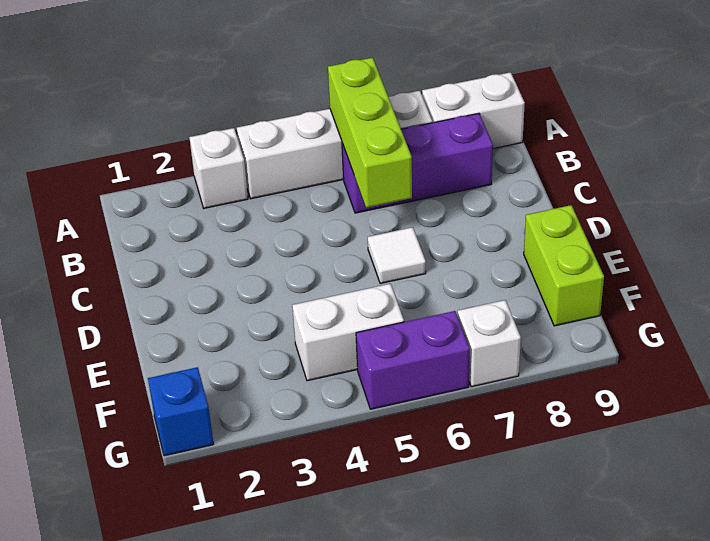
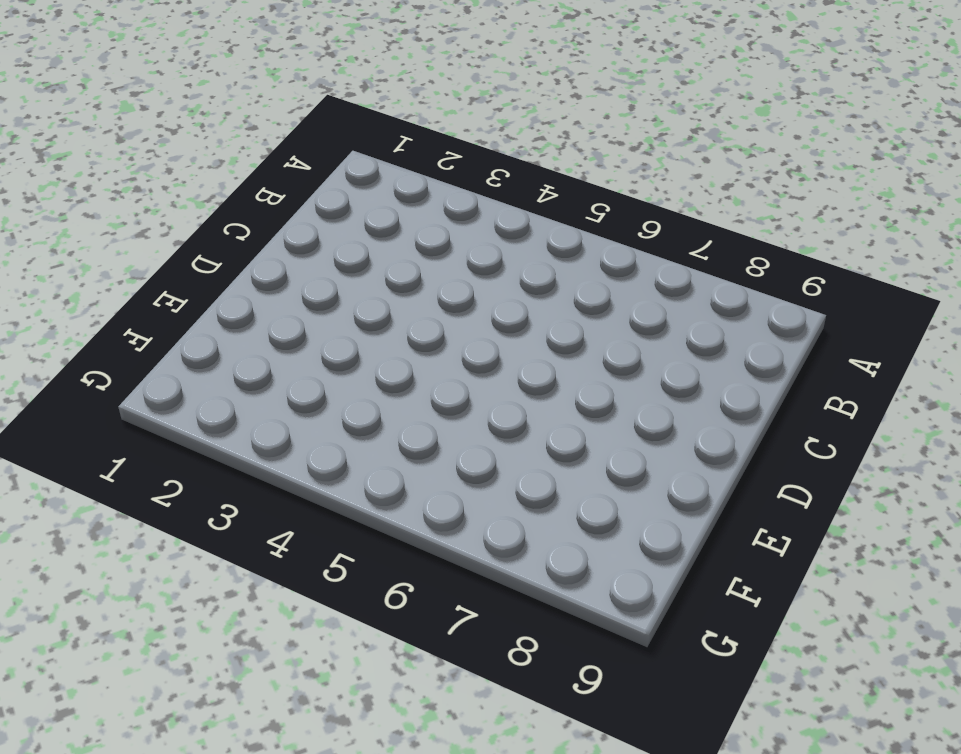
none -> white brick A3 level 1
none -> white brick A4:A7 level 1

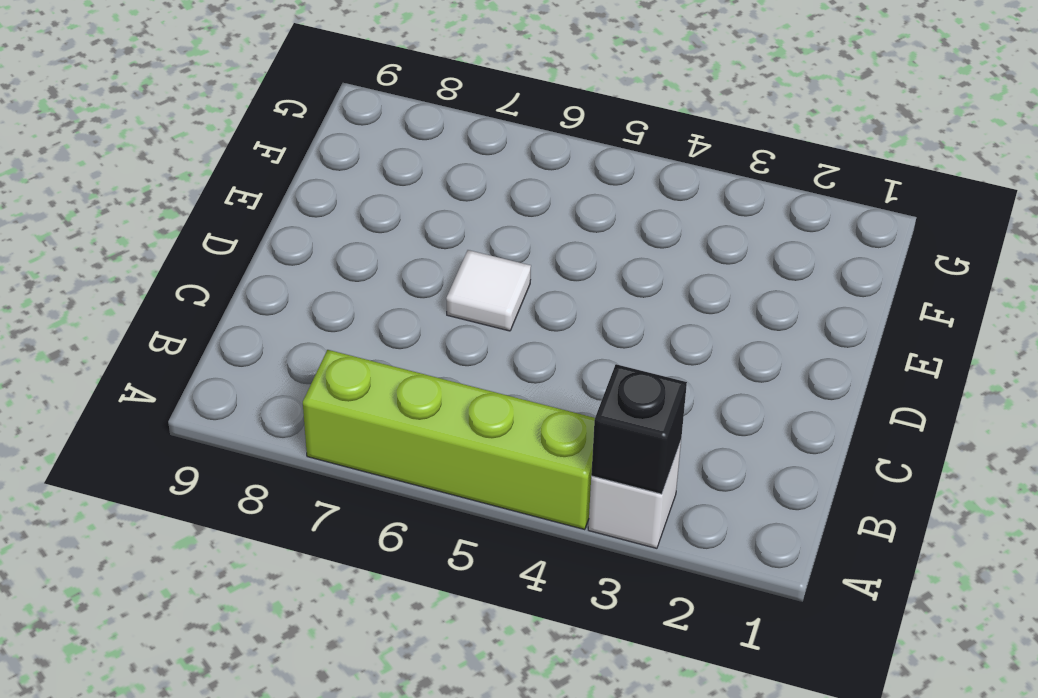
black brick A3 level 2 -> none
lime brick A4:A7 level 1 -> white brick A4:A7 level 1
none -> white brick A8:A9 level 1
none -> purple brick B6:B8 level 1

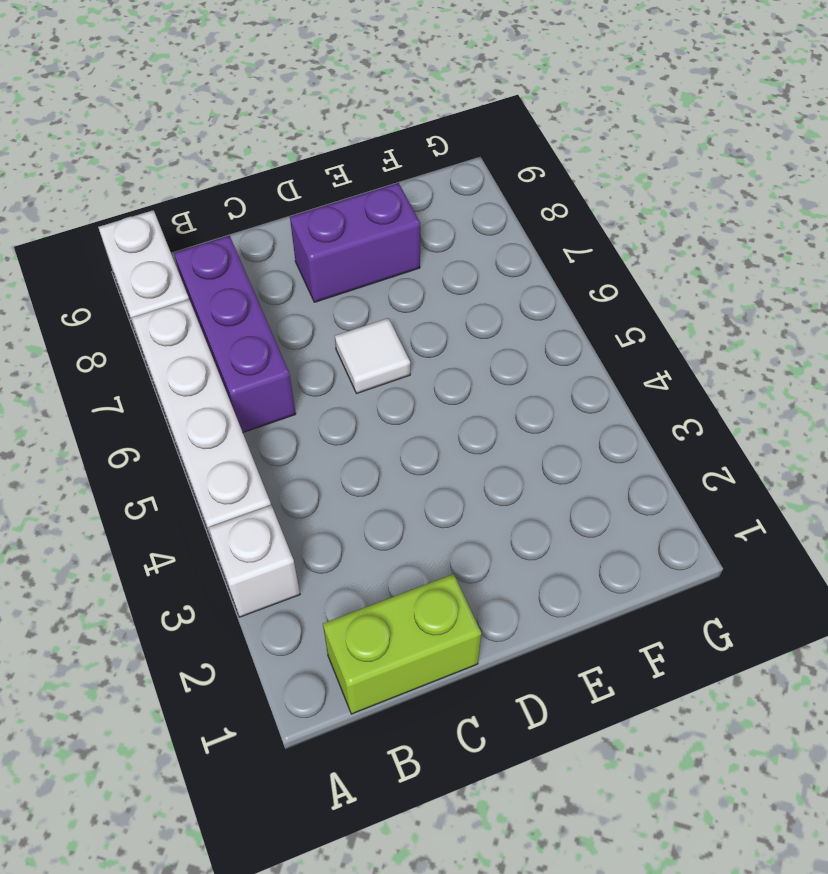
lime brick B1:C1 level 1 -> lime brick E9:F9 level 1
purple brick D8:E8 level 1 -> purple brick G5:G6 level 1
none -> white brick F4:F5 level 1
none -> blue brick G1 level 1

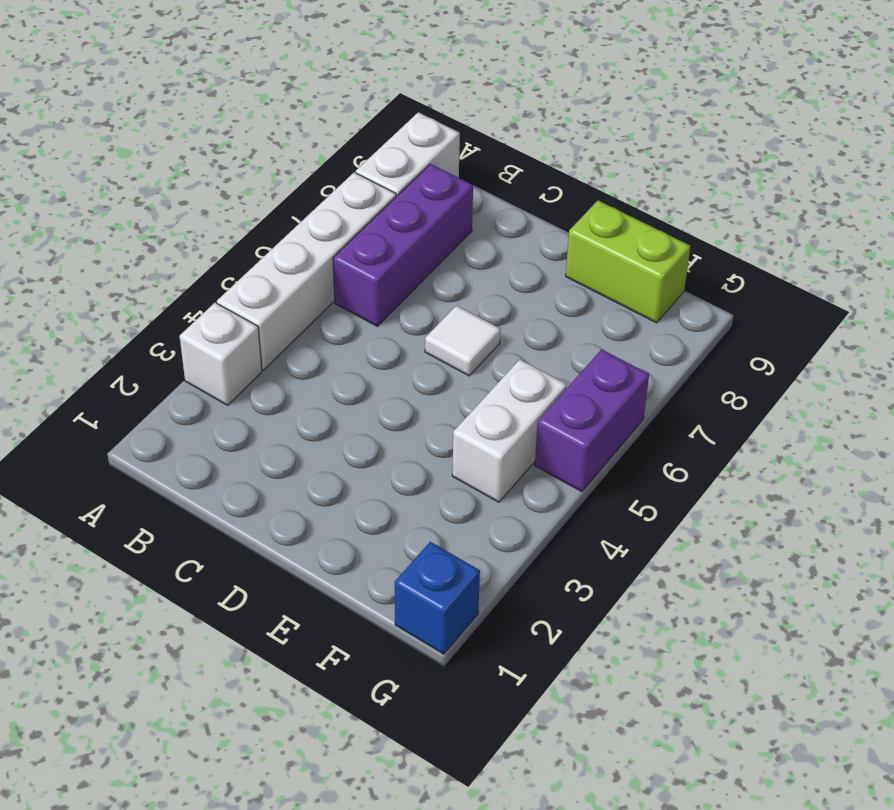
none -> white brick G7 level 1
none -> lime brick A6:C6 level 2

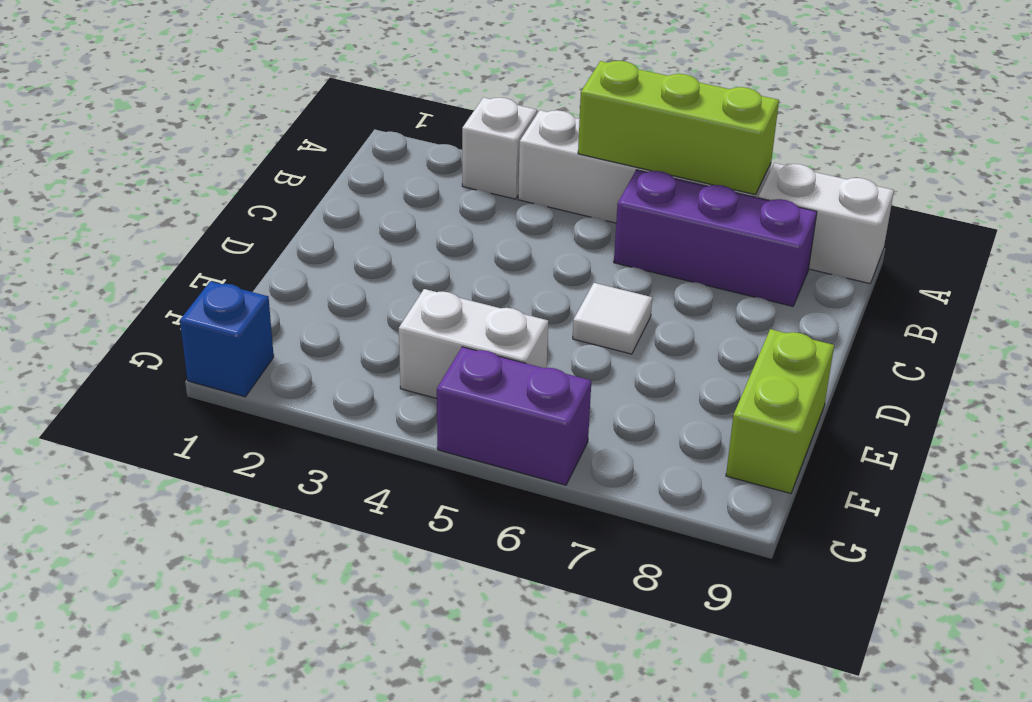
lime brick A5:A7 level 2 -> lime brick A6:C6 level 2
none -> white brick G7 level 1

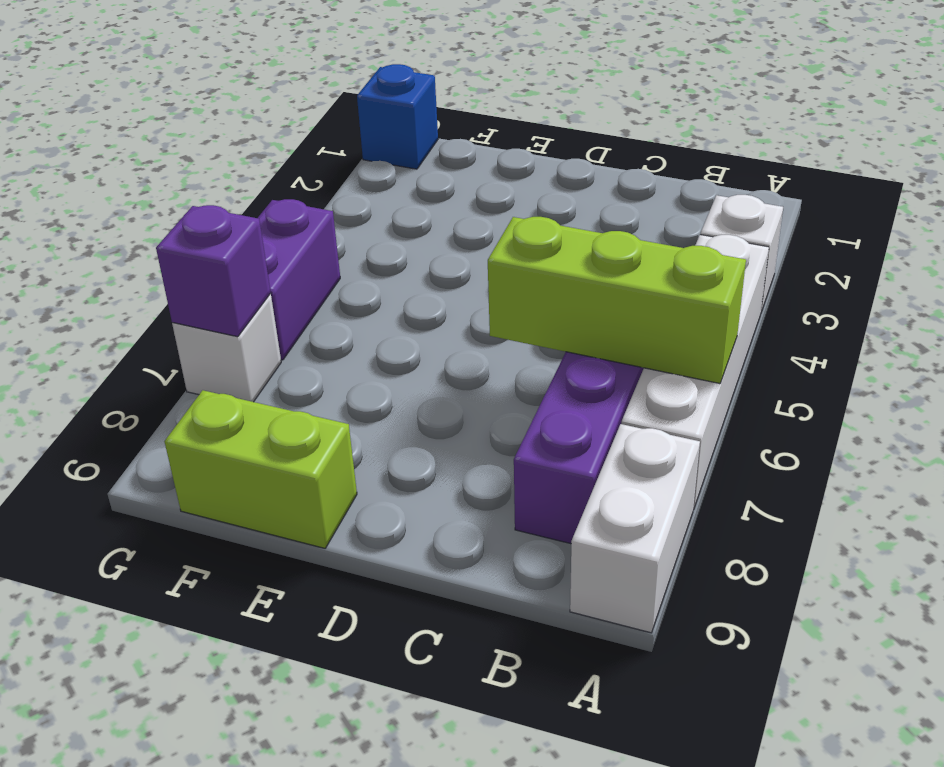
purple brick G7 level 2 -> none
none -> white tile D6 level 1
none -> white brick F4:F5 level 1

